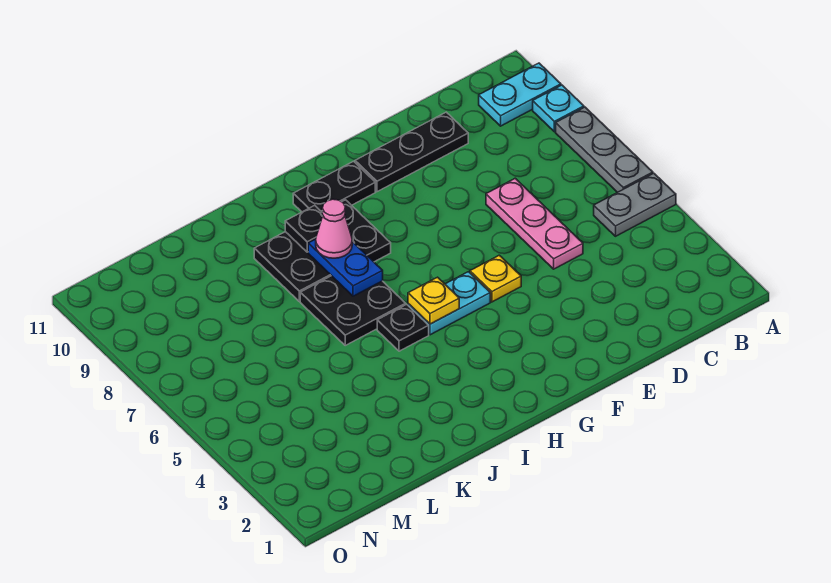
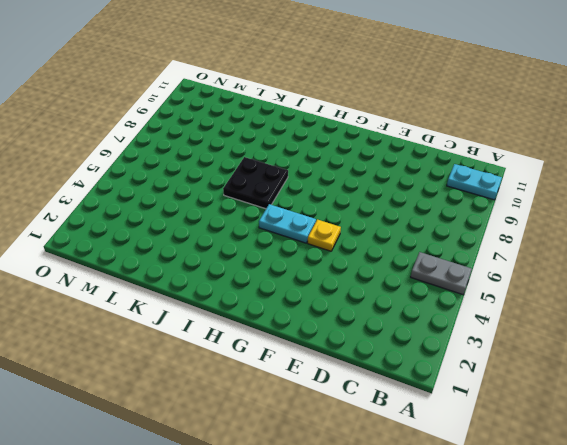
none -> grey plate A6:A8 level 1
none -> cyan plate A9 level 1
none -> pink plate D5:D7 level 1

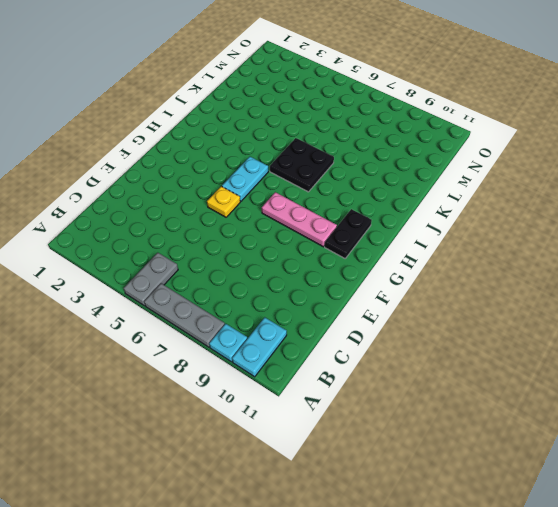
pink plate G7:G9 level 1 -> pink plate D5:D7 level 1
none -> black plate D10:F10 level 1
none -> black plate H8:J9 level 1
none -> black plate I5 level 1

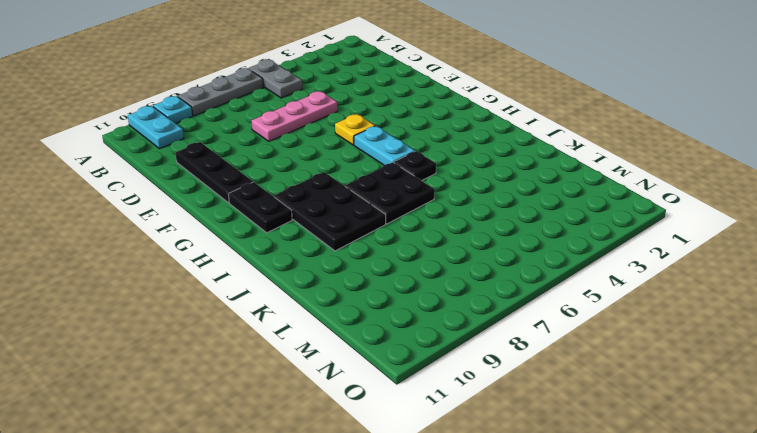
none -> yellow plate H5 level 2
none -> blue plate I7:I8 level 2
none -> black plate I9 level 2

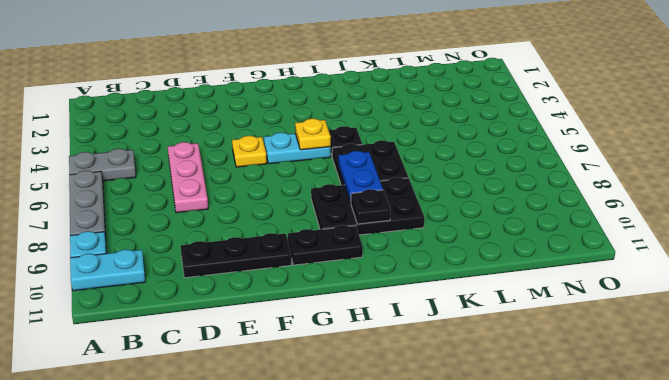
none -> pink cone I8 level 3

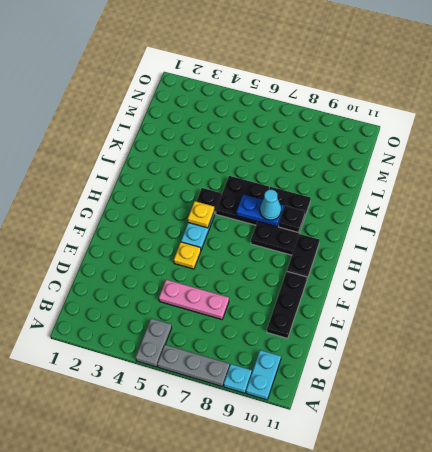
cyan cone I8 level 3 -> pink cone I8 level 3

